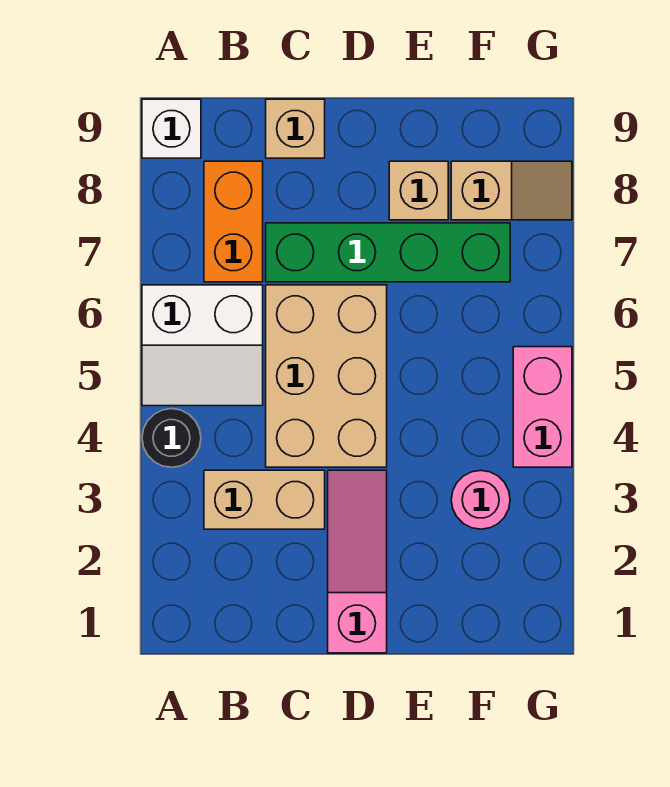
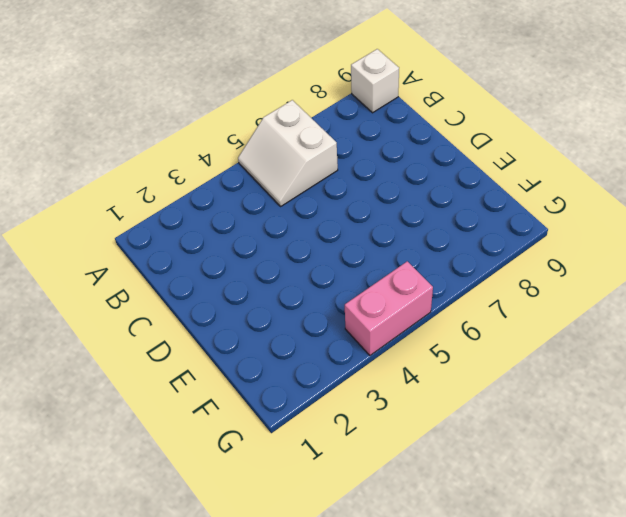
none -> black round brick A4 level 1
none -> tan brick B3:C3 level 1
none -> orange brick B7:B8 level 1

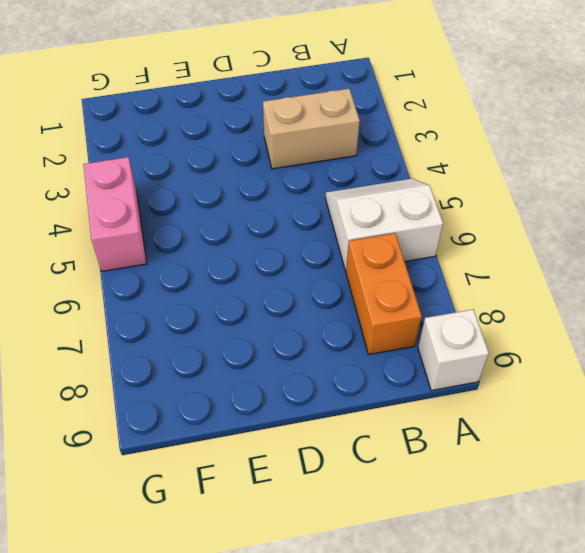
none -> black round brick A4 level 1
none -> tan brick C4:D6 level 1
none -> green brick C7:F7 level 1

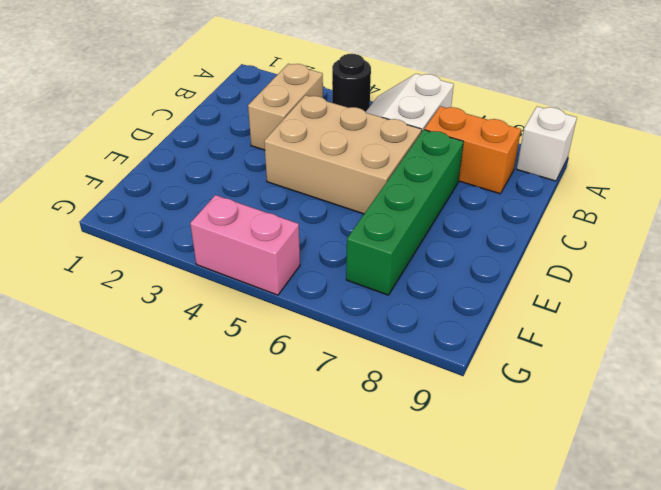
none -> tan brick C9 level 1
none -> pink slope D1:D3 level 1 top 1
none -> tan brick E8 level 1

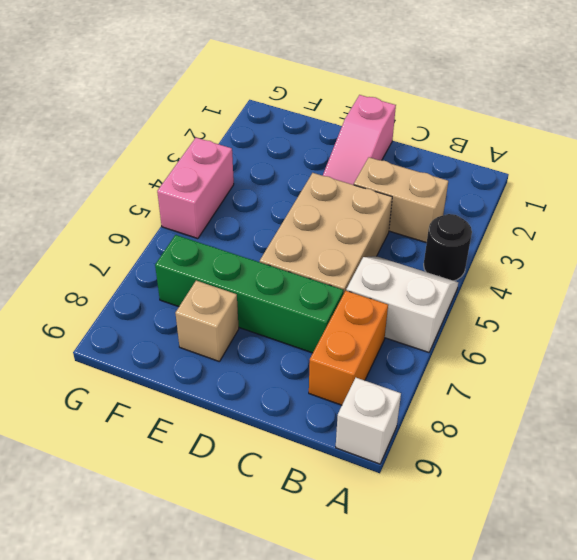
none -> tan brick C9 level 1
none -> pink round brick F3 level 1
none -> tan slope F8:G8 level 1 top F

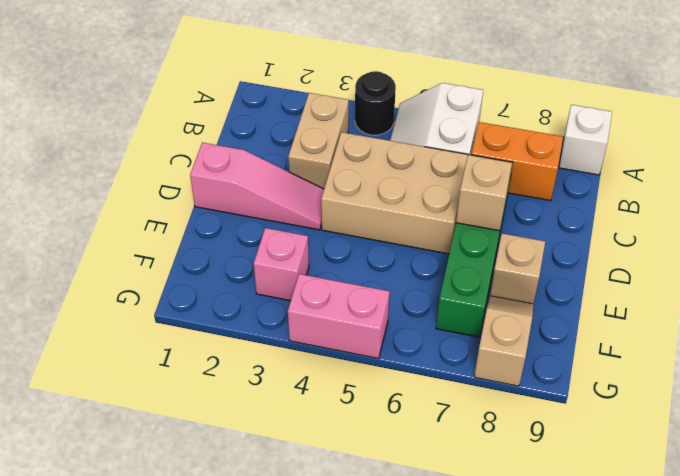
tan brick D7 level 2 -> tan brick C9 level 1
pink brick F3 level 1 -> pink round brick F3 level 1
tan slope F8:G8 level 1 top G -> tan slope F8:G8 level 1 top F

